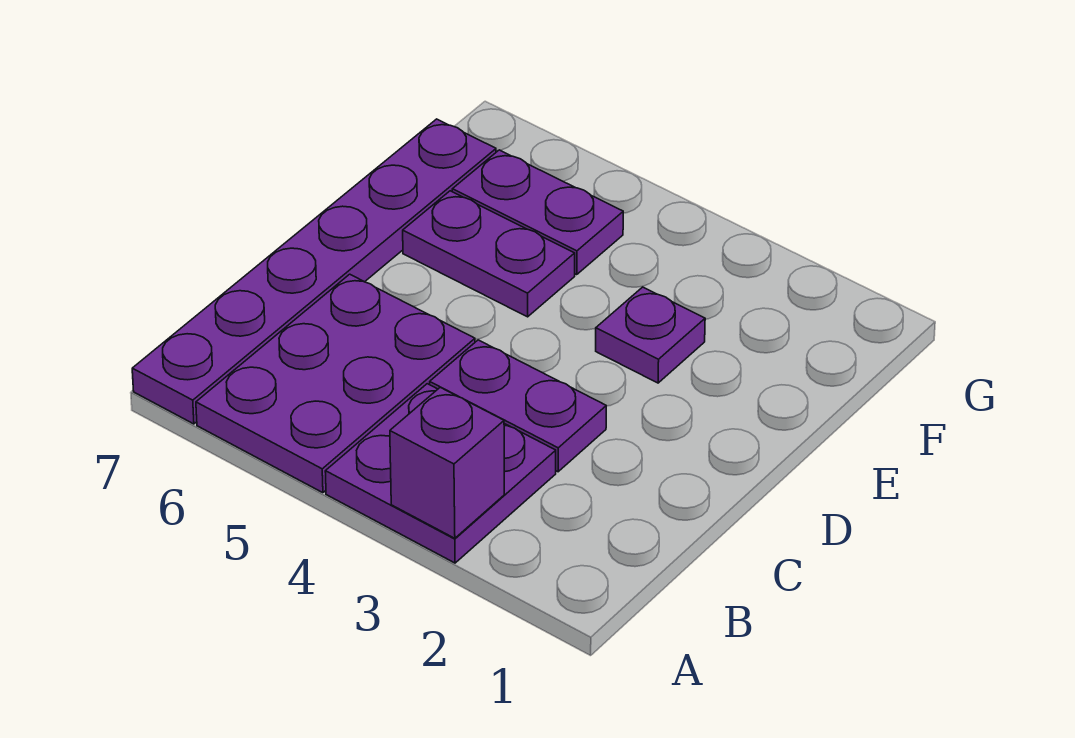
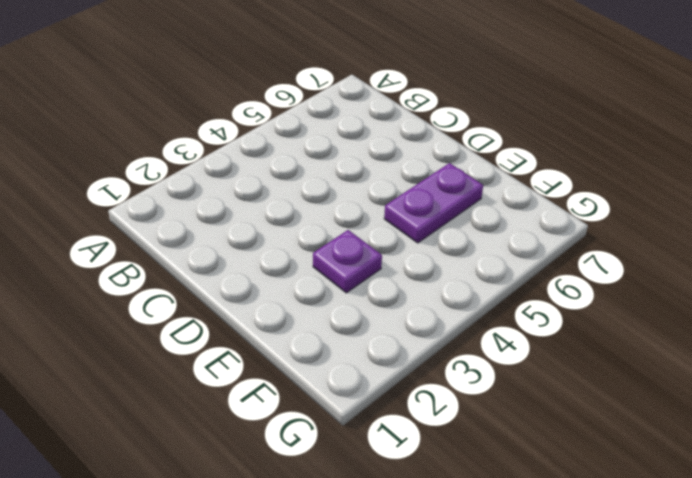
none -> purple plate A3:B4 level 1
none -> purple plate A5:C6 level 1

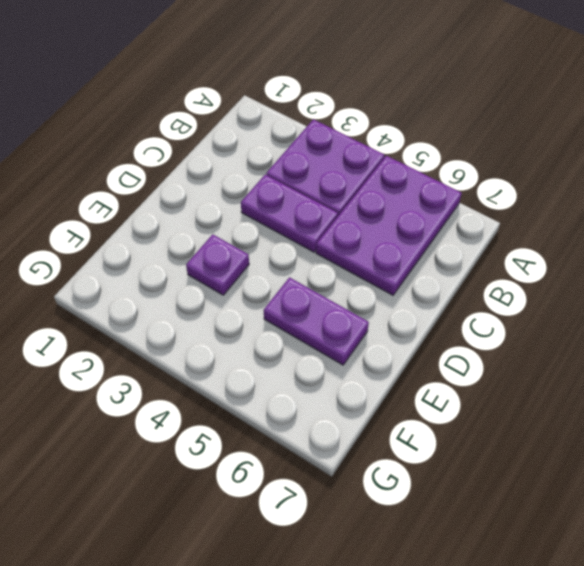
none -> purple plate A7:F7 level 1
none -> purple plate F5:F6 level 1

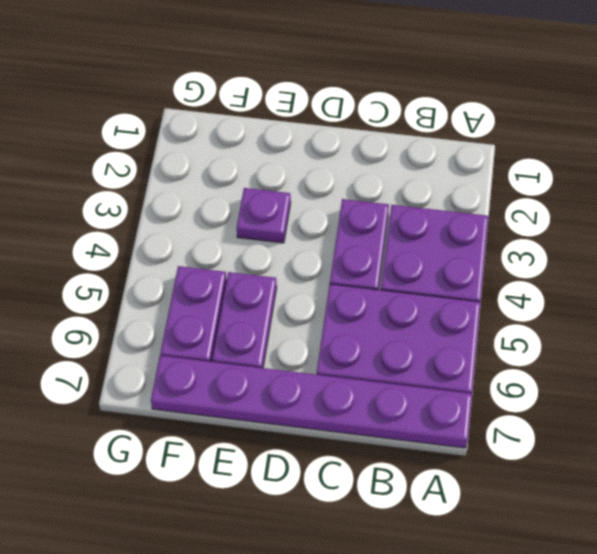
none -> purple brick A3 level 2

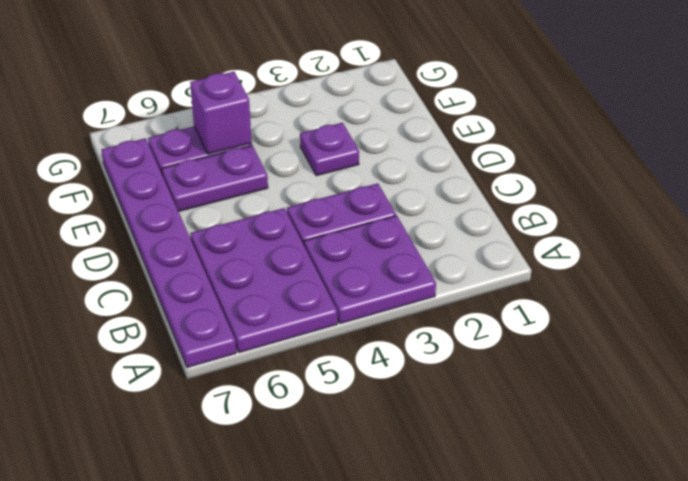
purple brick F5 level 2 -> purple brick A3 level 2

